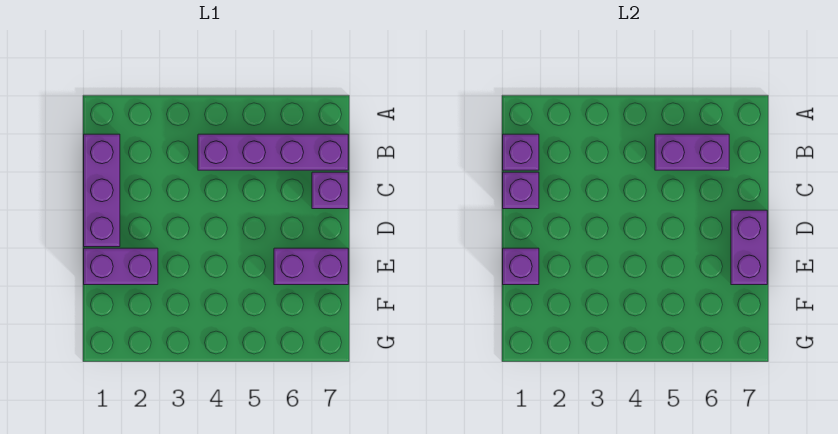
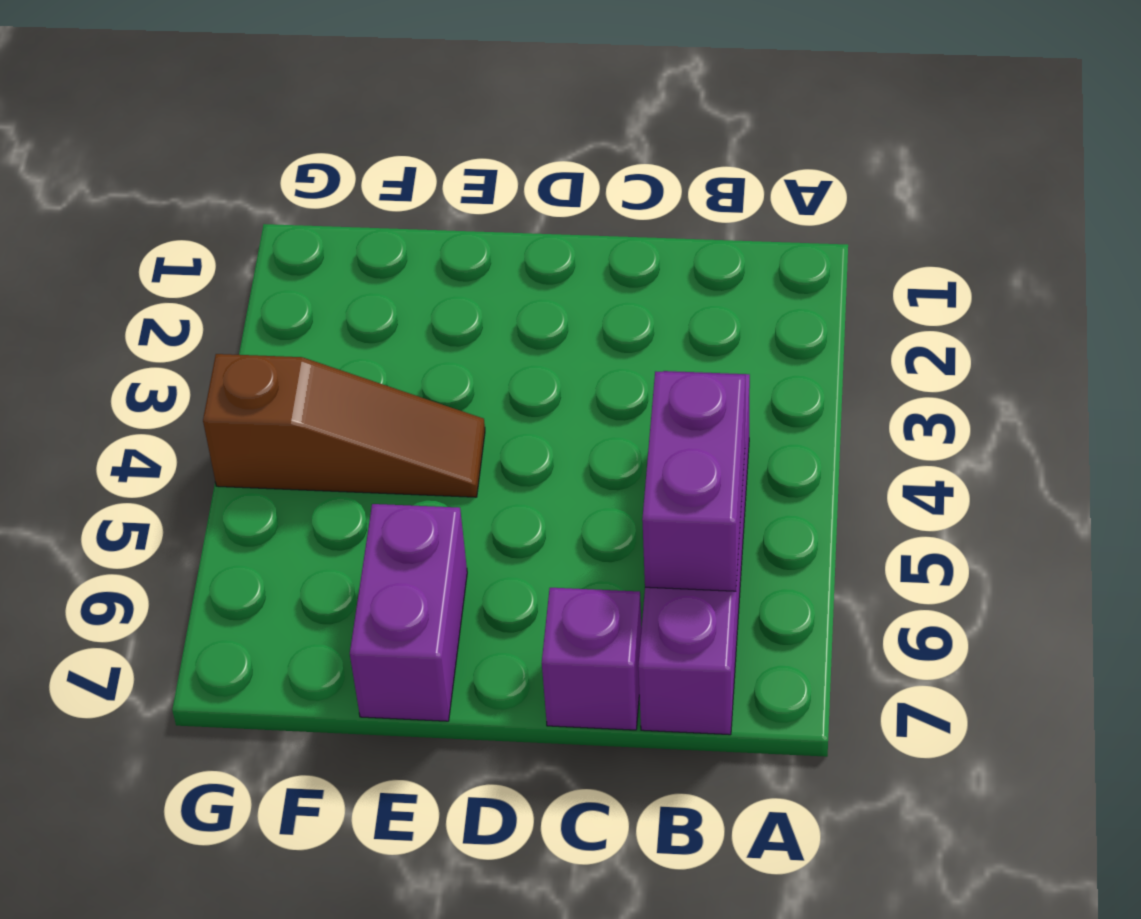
brown slope E4:G4 level 1 top G -> none
none -> purple brick B1:D1 level 1
none -> purple brick E1:E2 level 1

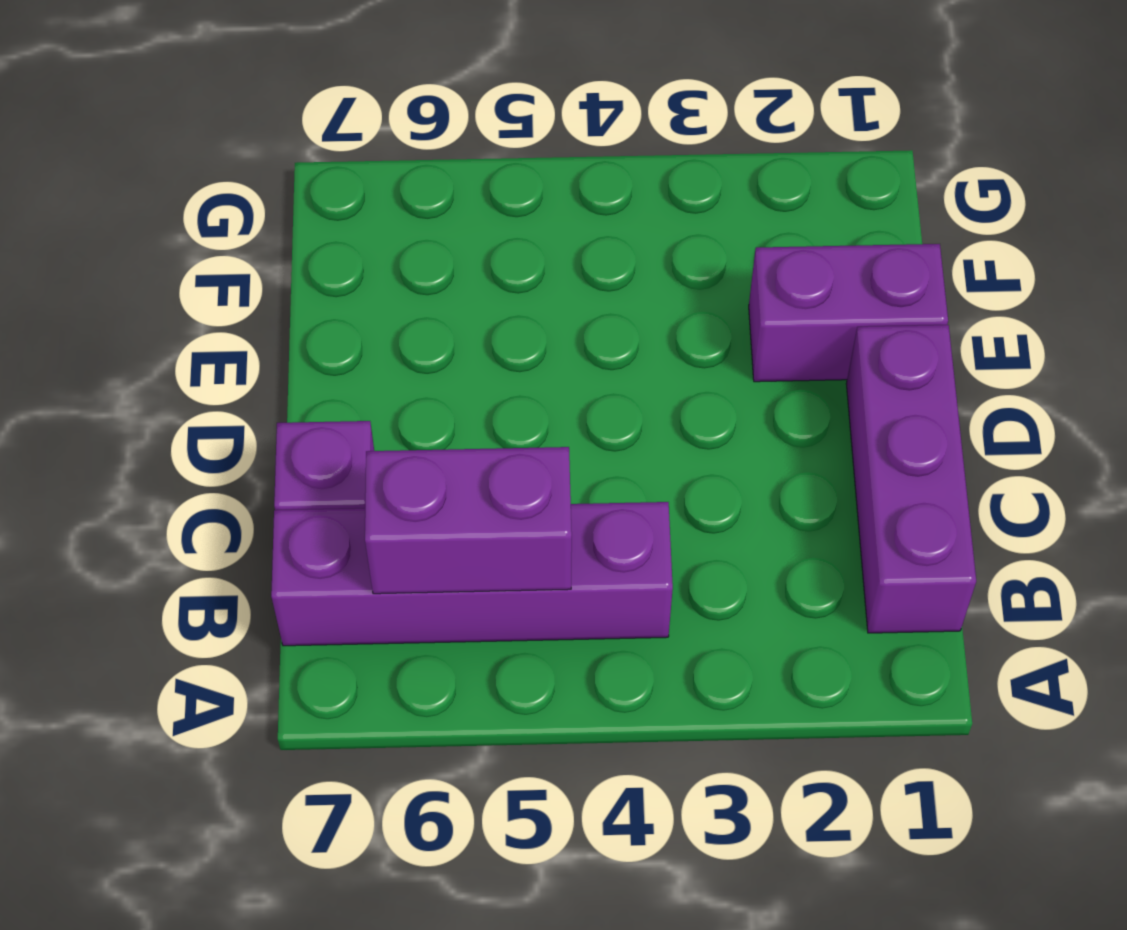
none -> purple brick E6:E7 level 1
none -> purple brick B1 level 2

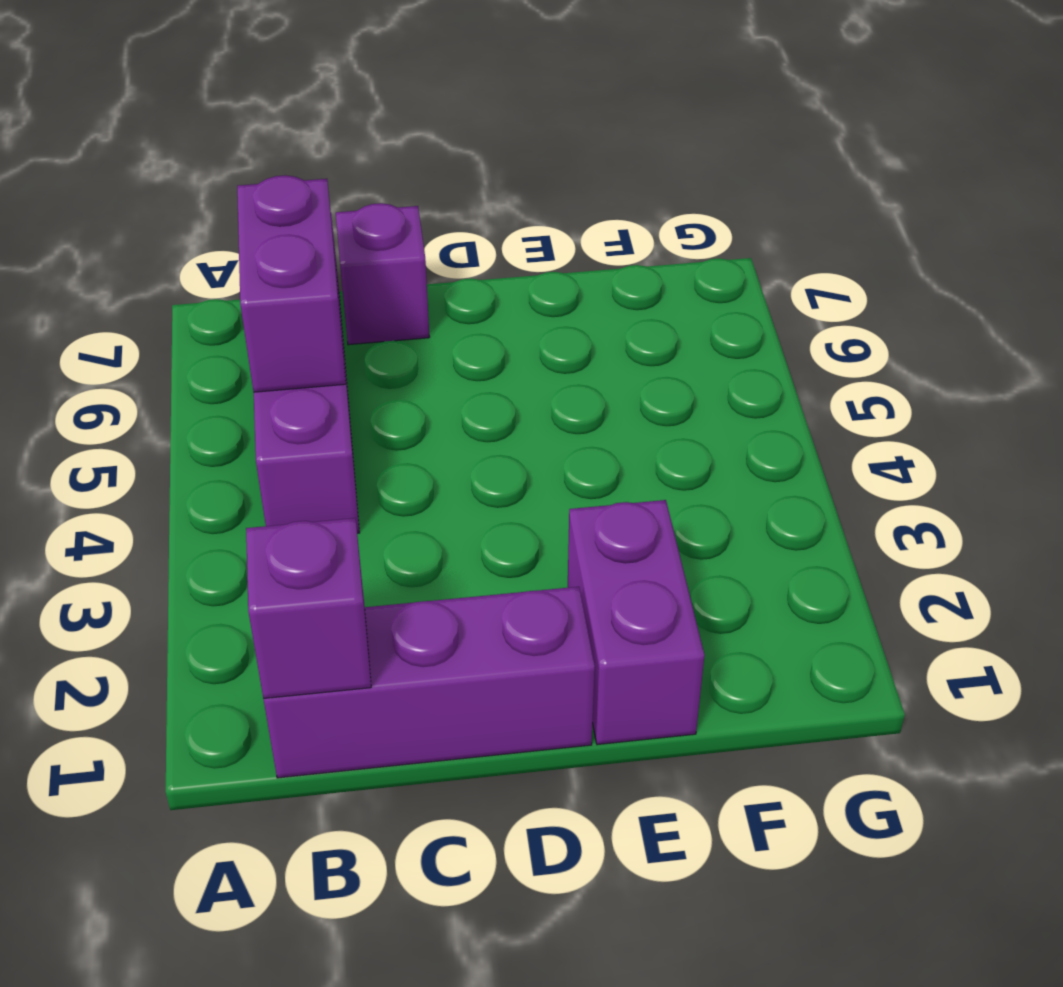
none -> purple brick E6:E7 level 1
none -> purple brick C1 level 2

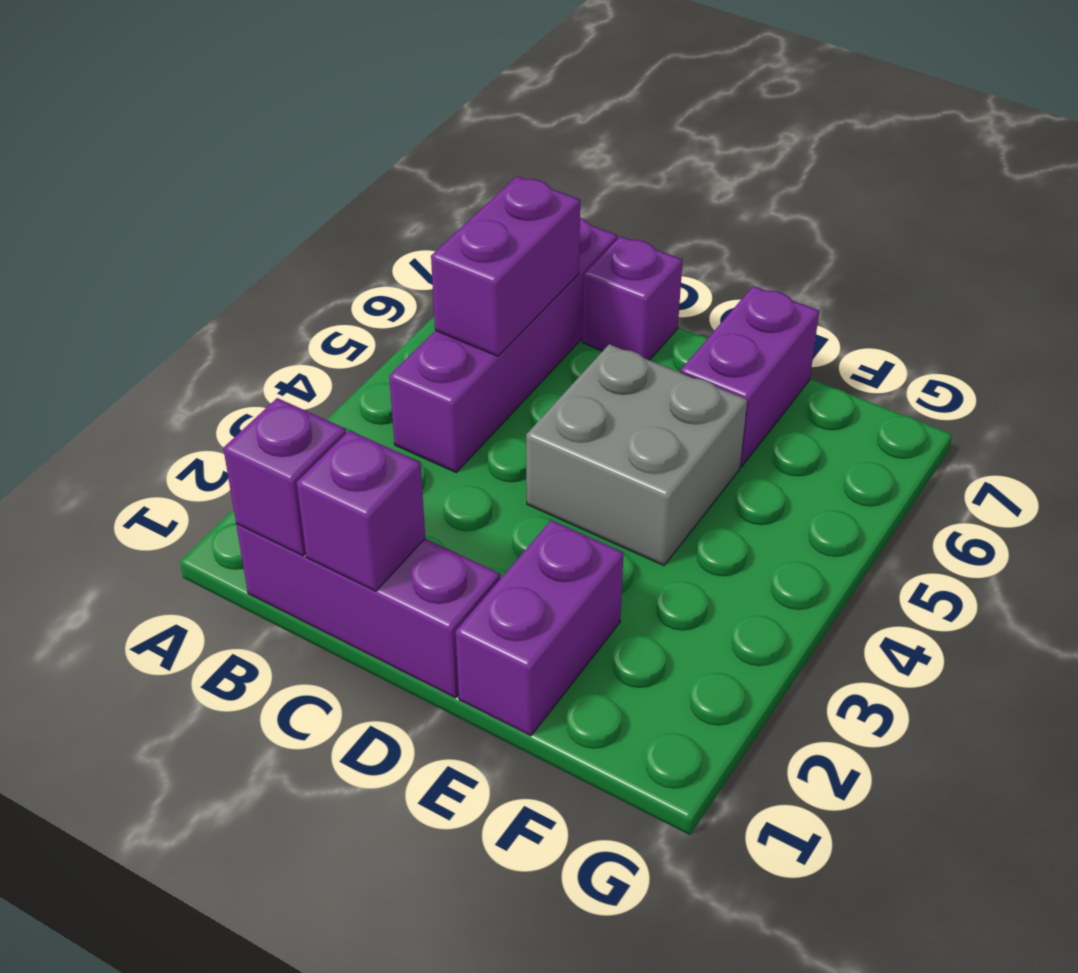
grey brick D4:E5 level 1 -> none
none -> purple brick D7:E7 level 2
none -> purple brick E1 level 2

